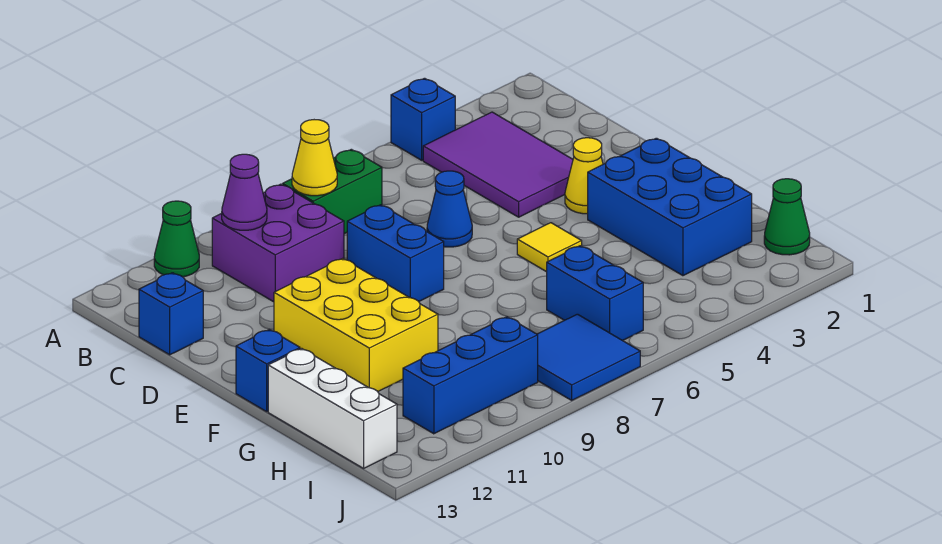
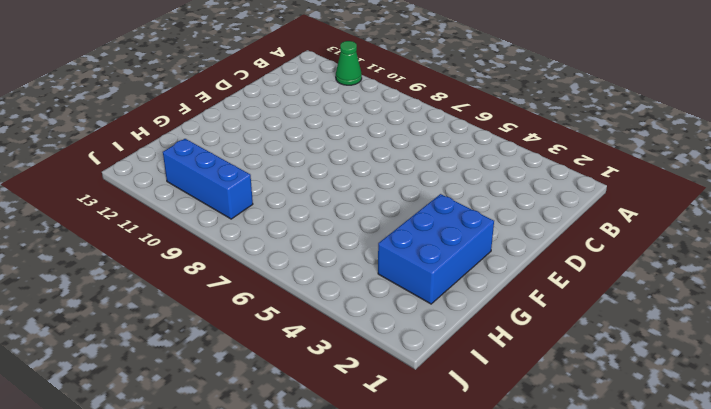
none -> blue brick A4 level 1
none -> purple tile B3:D4 level 1
none -> green brick B7:B8 level 1

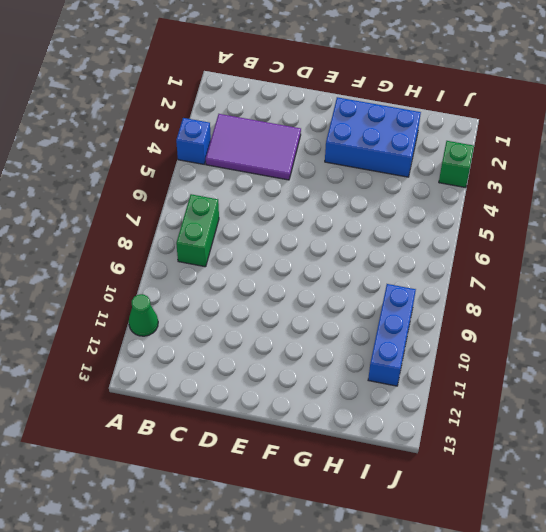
green brick J3 level 1 -> none
none -> purple brick B9:C10 level 1
none -> blue brick C13 level 1
none -> blue cone D6 level 1

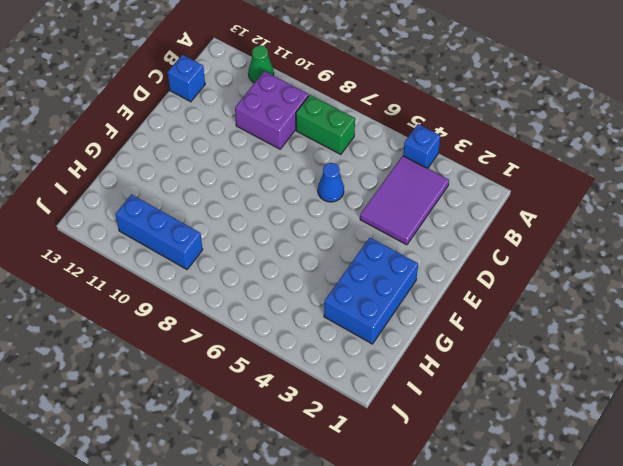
none -> blue brick D8:E8 level 1
none -> yellow cone E3 level 1
none -> yellow brick E10:G11 level 1

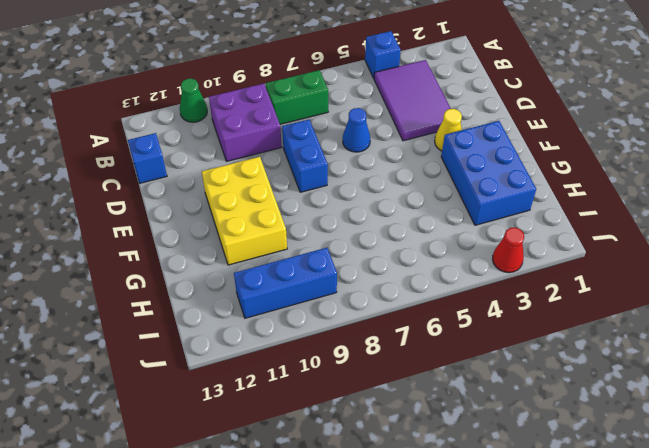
red cone J3 level 1 -> none
none -> yellow tile F5 level 1
none -> blue brick F13 level 1
none -> white brick G13:I13 level 1

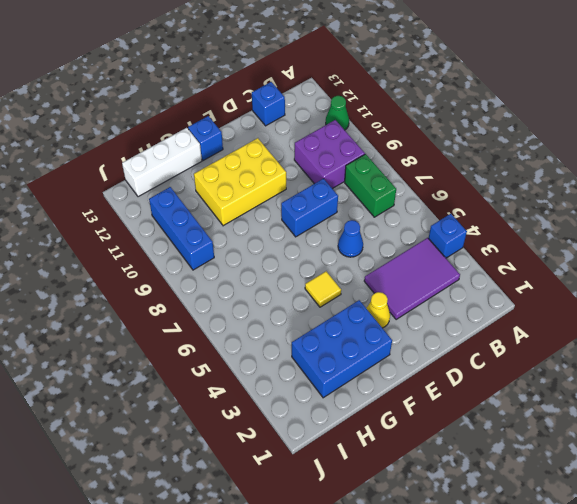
none -> blue brick H6:I6 level 1
none -> green cone I1 level 1
none -> blue tile I7:J8 level 1

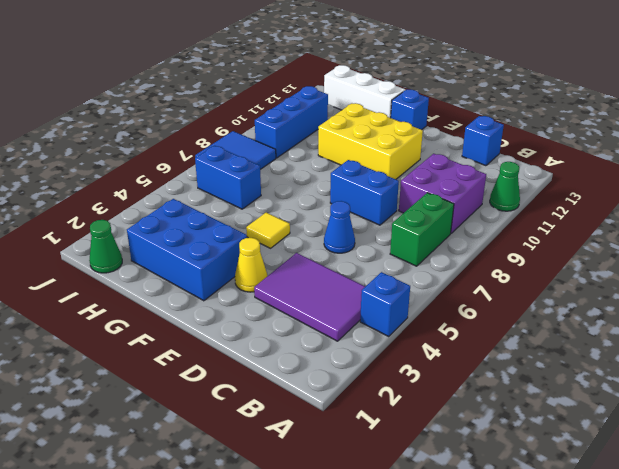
none -> yellow cone B8 level 2
none -> purple cone B10 level 2

